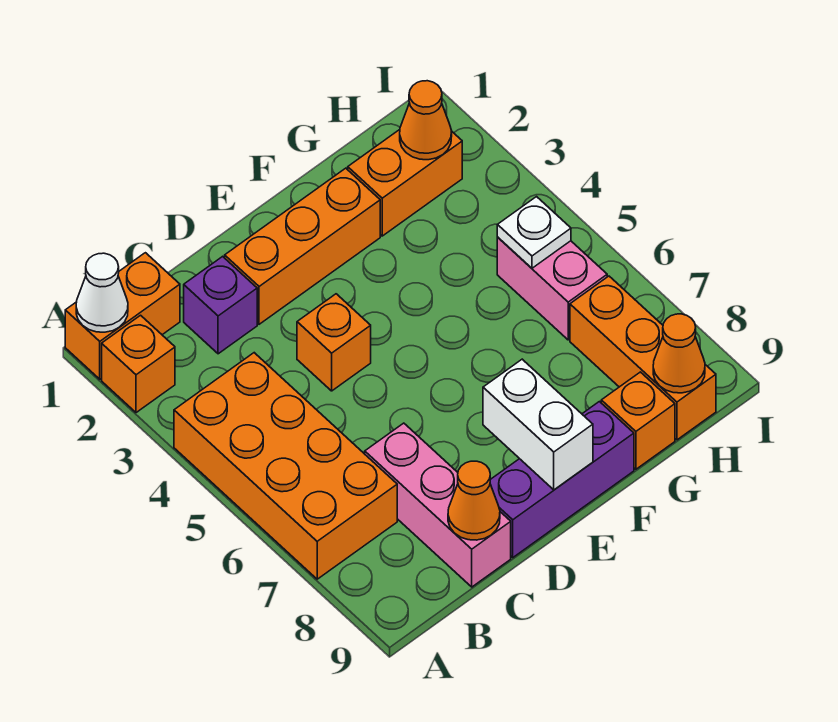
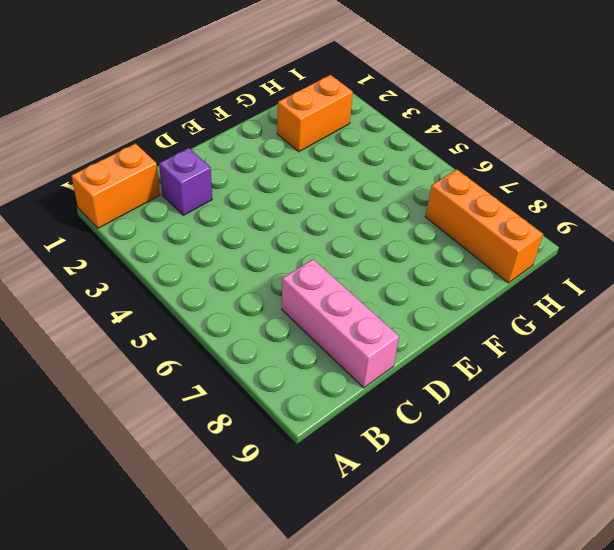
none -> orange brick A2 level 1
none -> orange brick A4:B7 level 1
none -> orange brick D2:F2 level 1

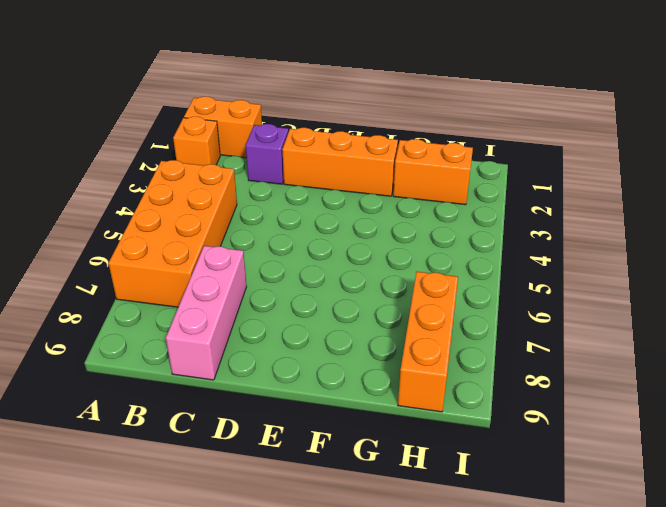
none -> orange brick D4 level 1
none -> purple brick D9:F9 level 1
none -> orange brick G9 level 1

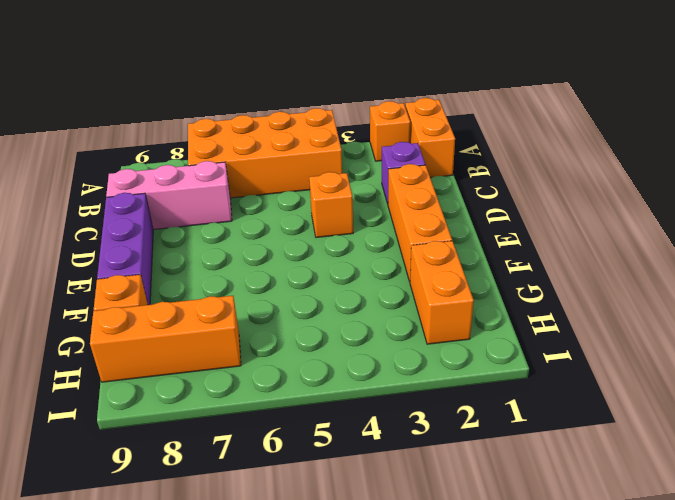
none -> pink brick H5:H6 level 1
none -> white cone A1 level 2
none -> orange cone C9 level 2

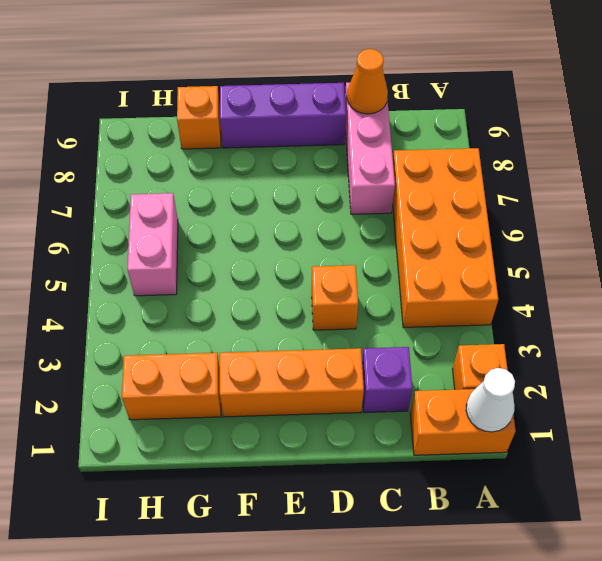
none -> orange brick H7:H9 level 1
none -> white brick E8:E9 level 2
none -> orange cone H2 level 2

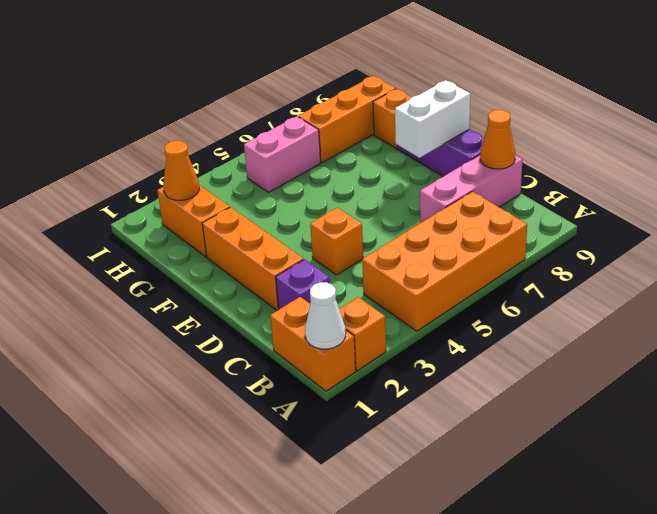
none -> white plate H5 level 2
none -> orange cone H9 level 2

